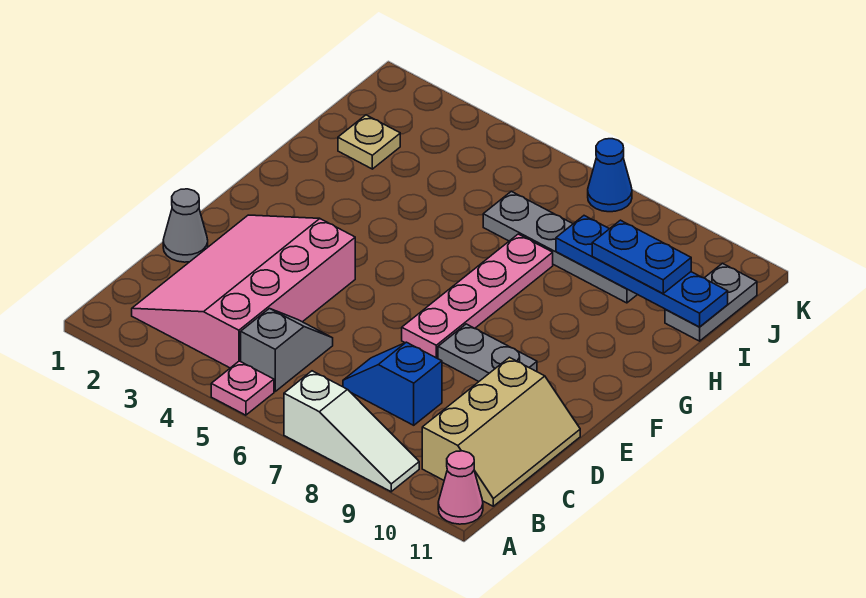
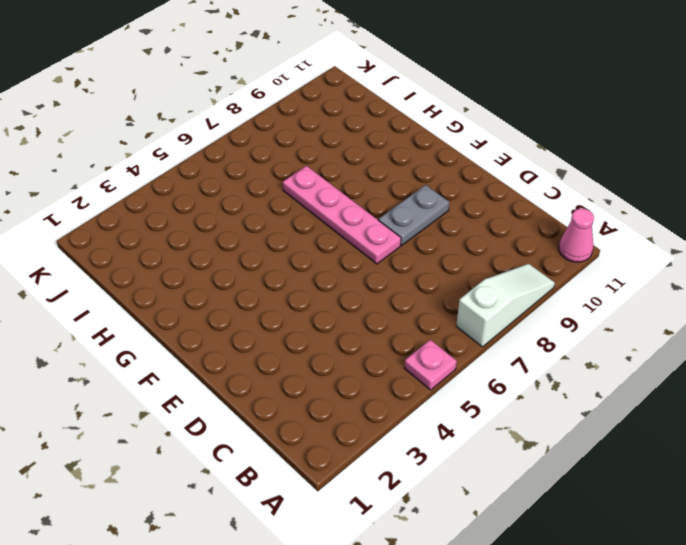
none -> pink slope B2:E4 level 1 top 4
none -> grey slope B5:C5 level 1 top B
none -> tan slope B10:D11 level 1 top 10

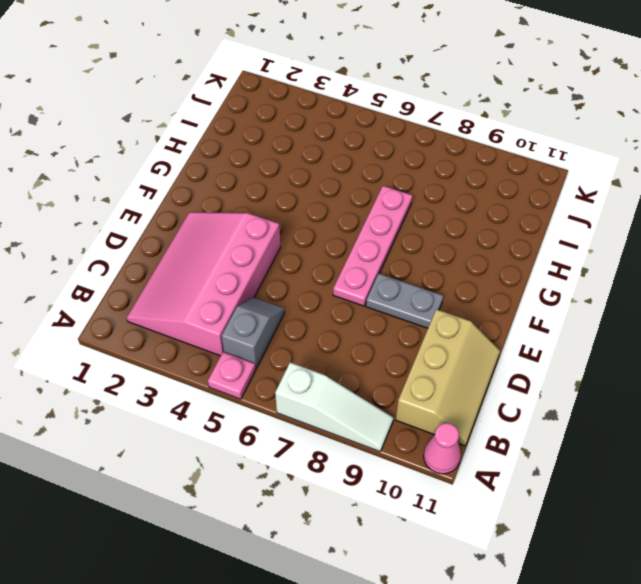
none -> blue slope C7:C8 level 1 top 8
none -> grey cone D1 level 1
none -> tan plate I2 level 1

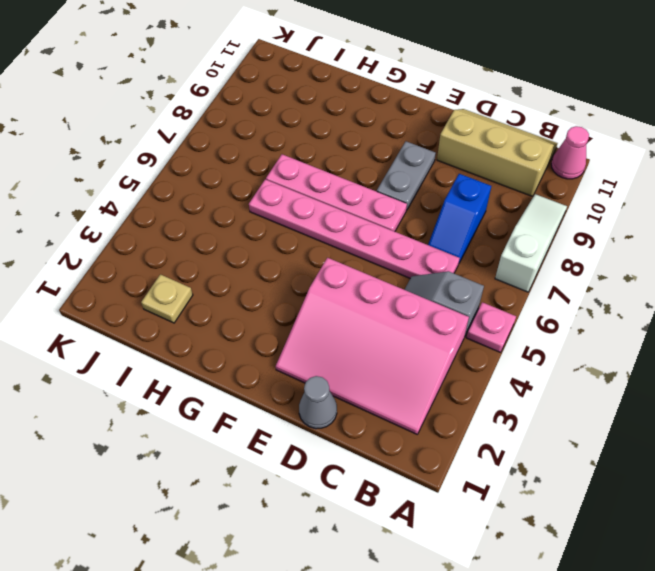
pink plate C6:H6 level 1 -> none
none -> grey plate I6:I9 level 1
none -> grey plate I11:J11 level 1
none -> blue cone K7 level 1

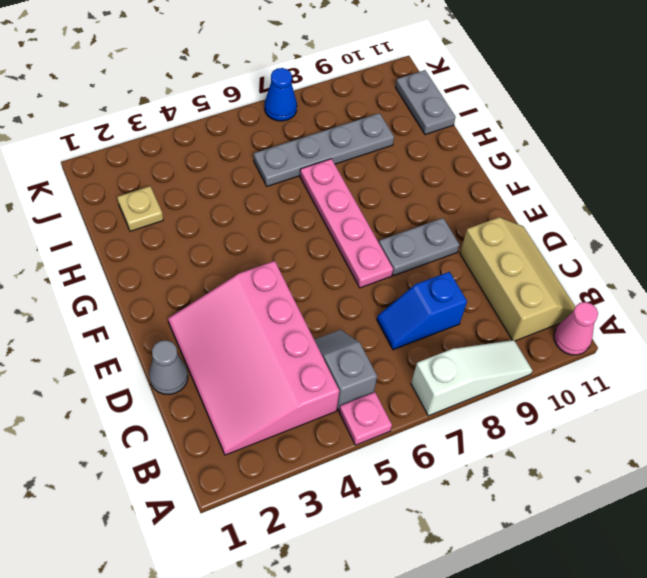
none -> blue plate I8:I11 level 2
none -> blue plate I9:I10 level 3

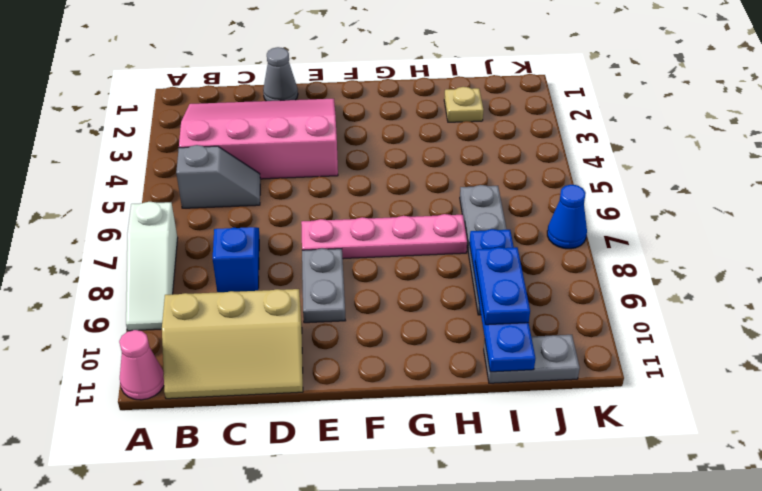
none -> pink plate A5 level 1

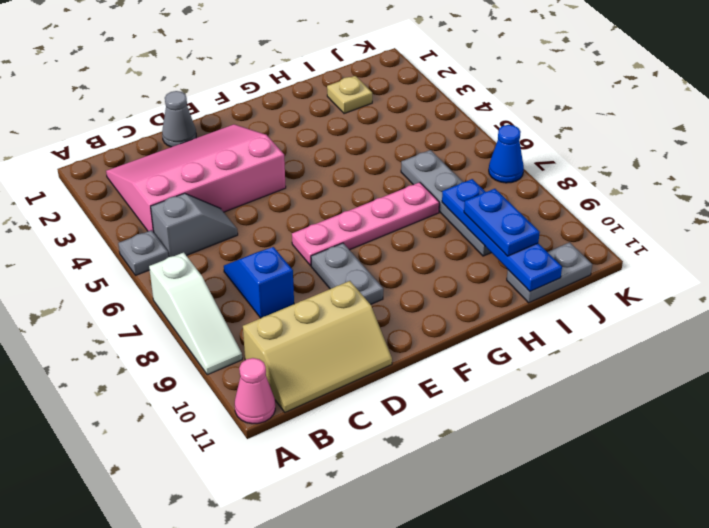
grey plate A5 level 1 -> pink plate A5 level 1

